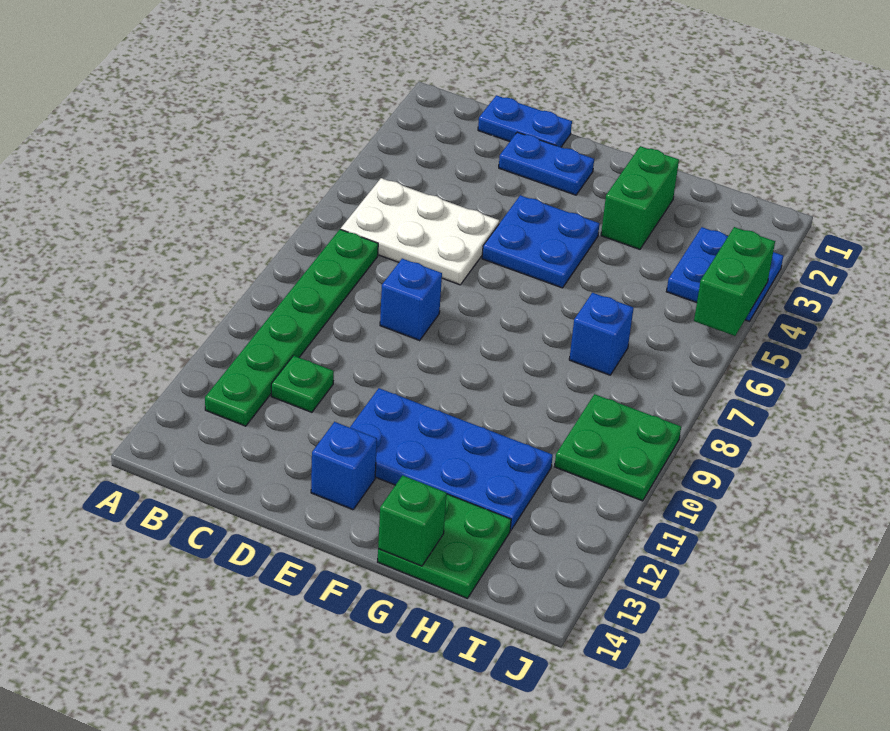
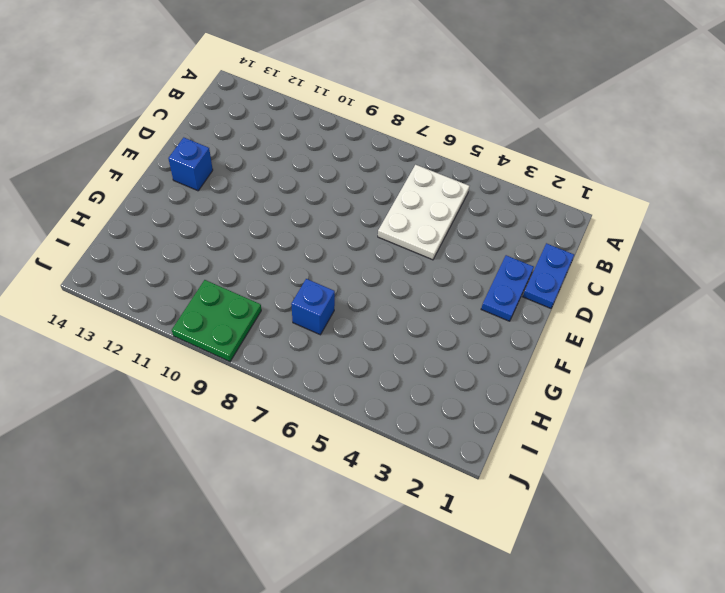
none -> green plate B7:B12 level 1
none -> green plate C11 level 1
none -> blue brick D8 level 1

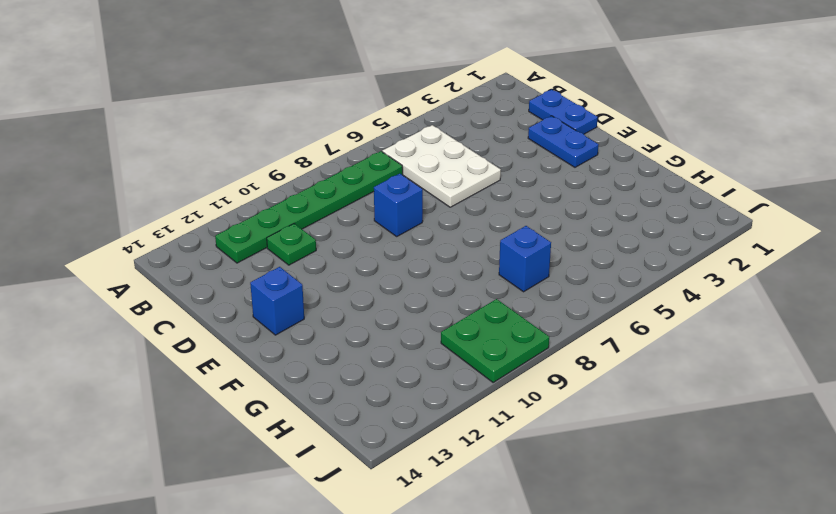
none -> blue plate E4:F5 level 1
none -> blue plate E11:H12 level 1
none -> green brick G2:G3 level 1

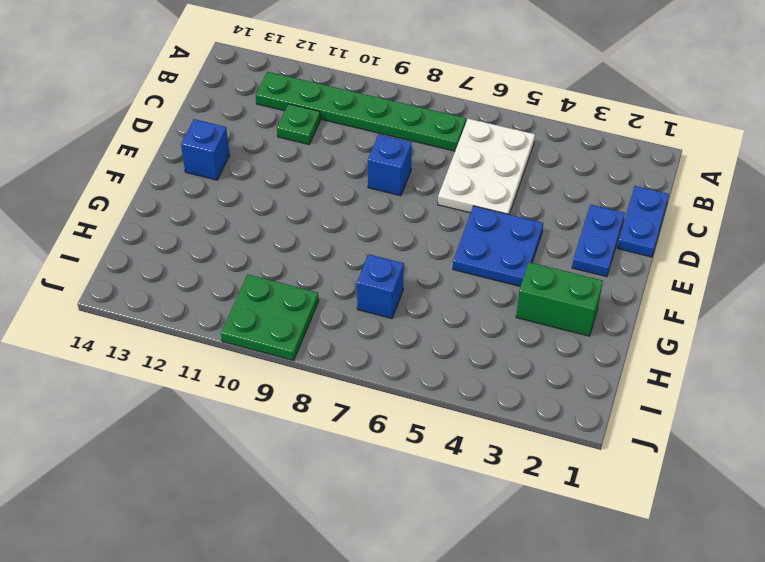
none -> blue plate E11:H12 level 1
none -> green plate G13:H14 level 1
none -> blue plate I3:J4 level 1

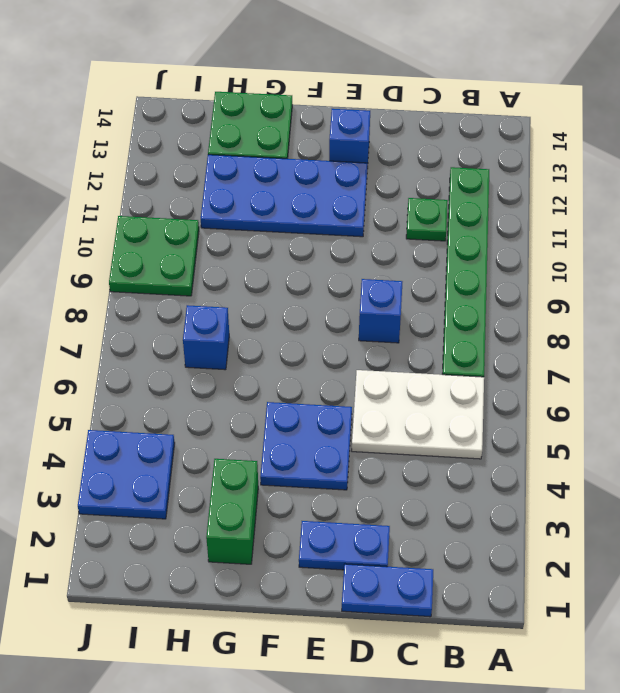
none -> green brick G14 level 2
none -> green brick J4:J5 level 2

